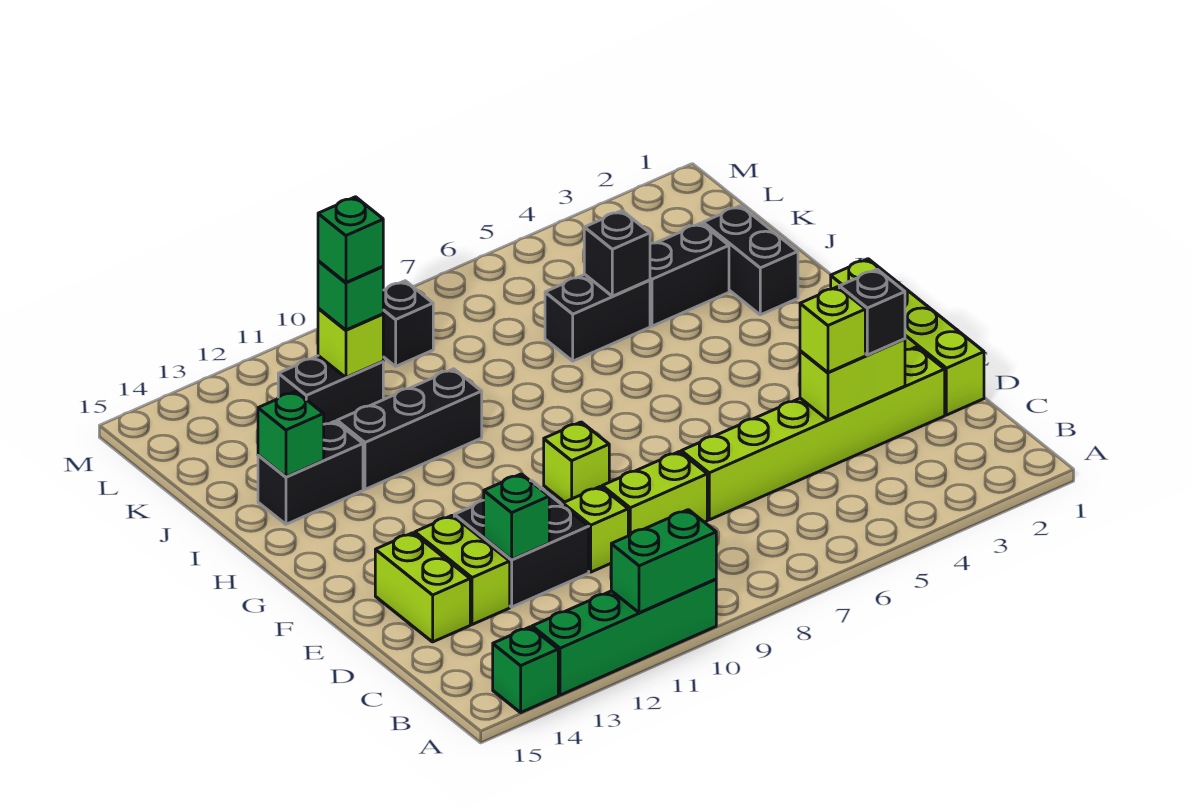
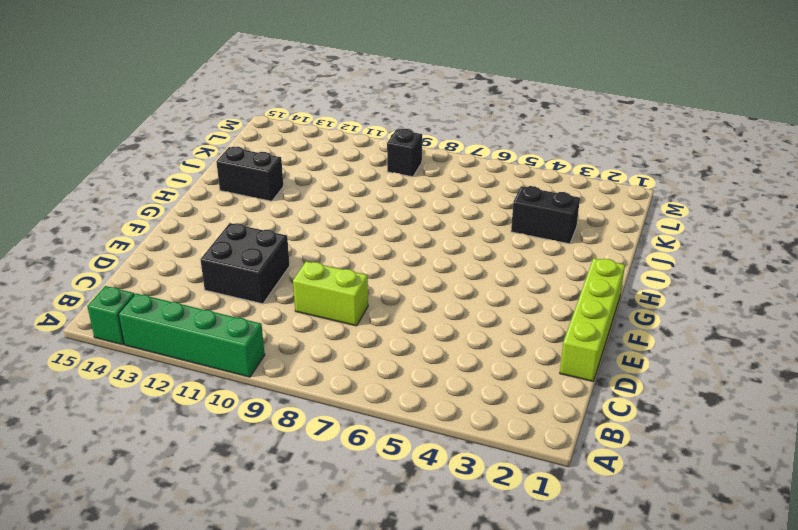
none -> lime brick D2:D7 level 1
none -> lime brick D10 level 1
none -> lime brick D13:E13 level 1

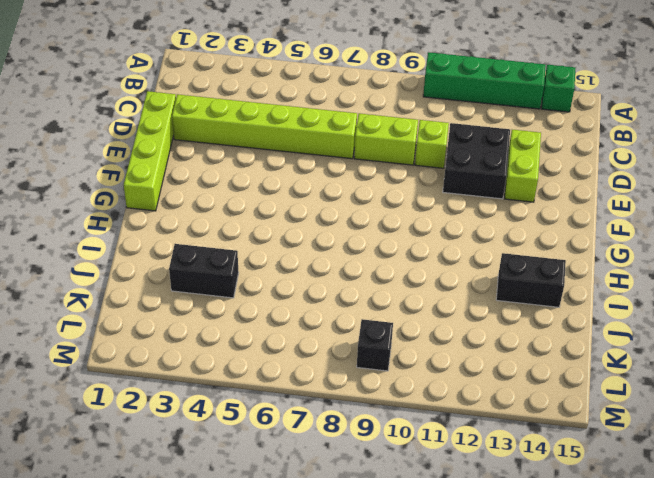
none -> lime brick D14:E14 level 1
none -> lime brick F9 level 1
none -> black brick I2:J2 level 1

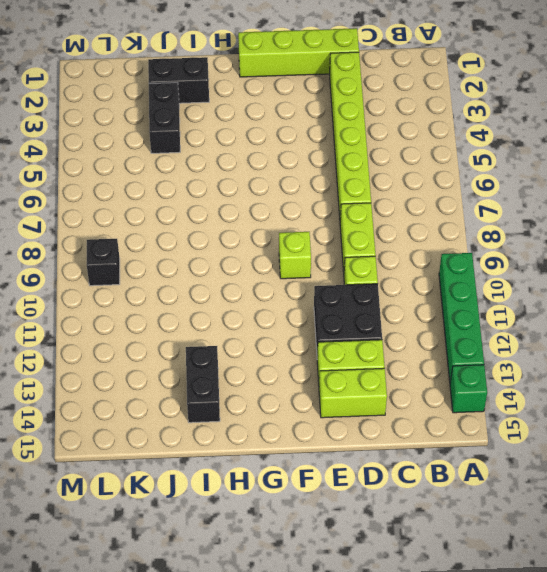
none -> black brick I10:I12 level 1
none -> black brick J5:J6 level 1
none -> black brick K11:K12 level 1

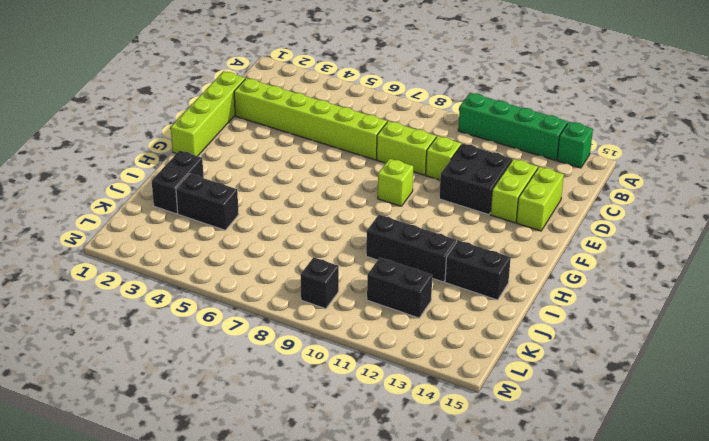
none -> black brick J5:J6 level 1
none -> green brick A10:A11 level 2
none -> lime brick D3:D4 level 2

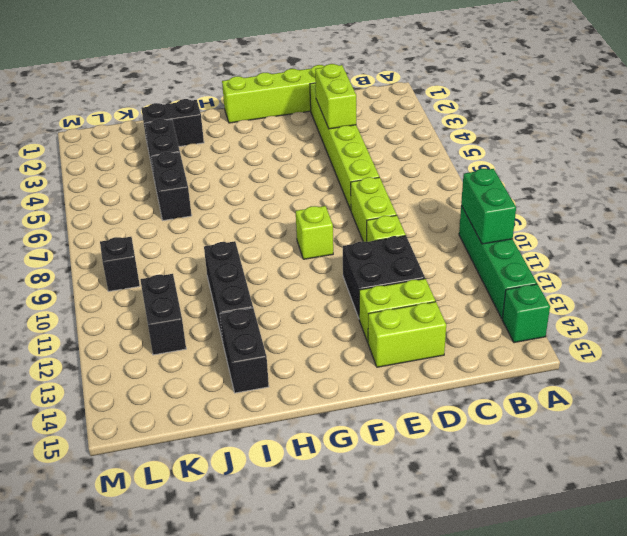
none -> green brick D12 level 2
none -> green brick I14 level 2
none -> black brick J5 level 2

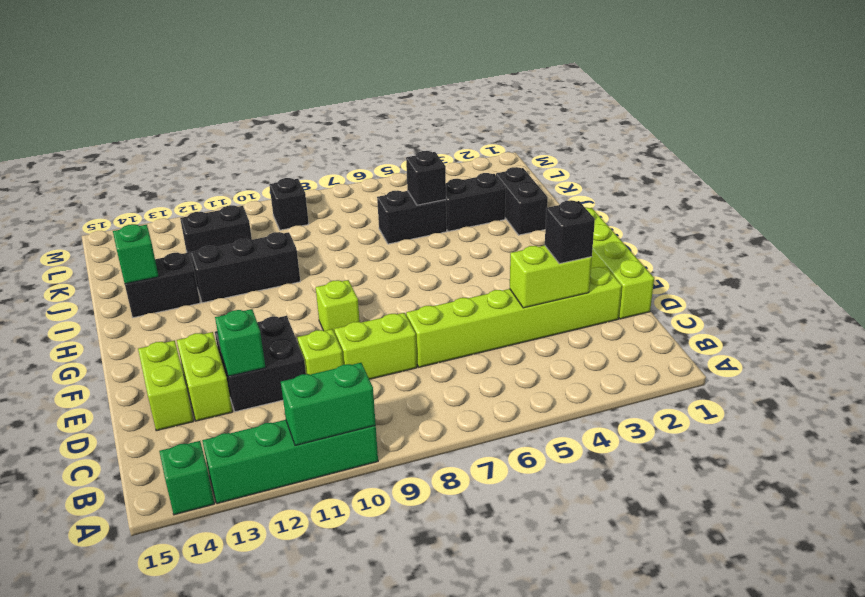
none -> lime brick K11 level 2
none -> lime brick D4 level 3
none -> green brick K11 level 3

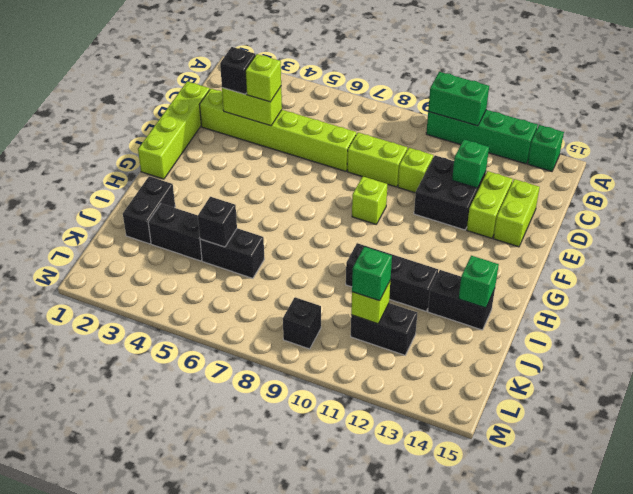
none -> green brick K11 level 4

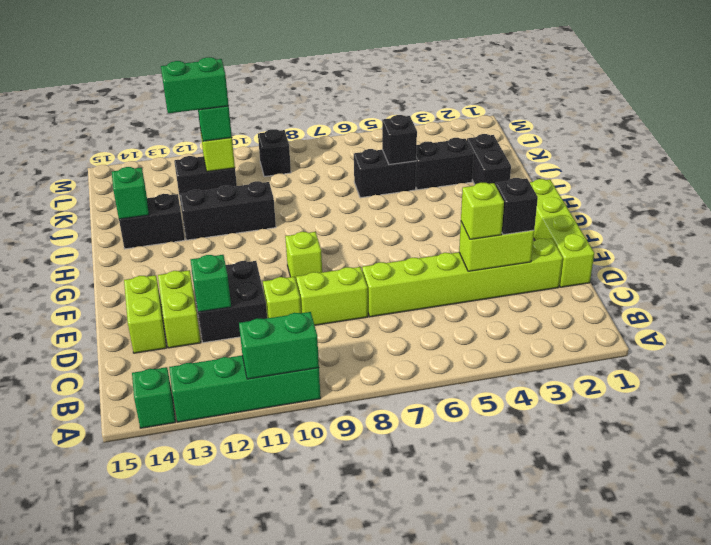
green brick K11:K12 level 4 -> green brick K11 level 4

